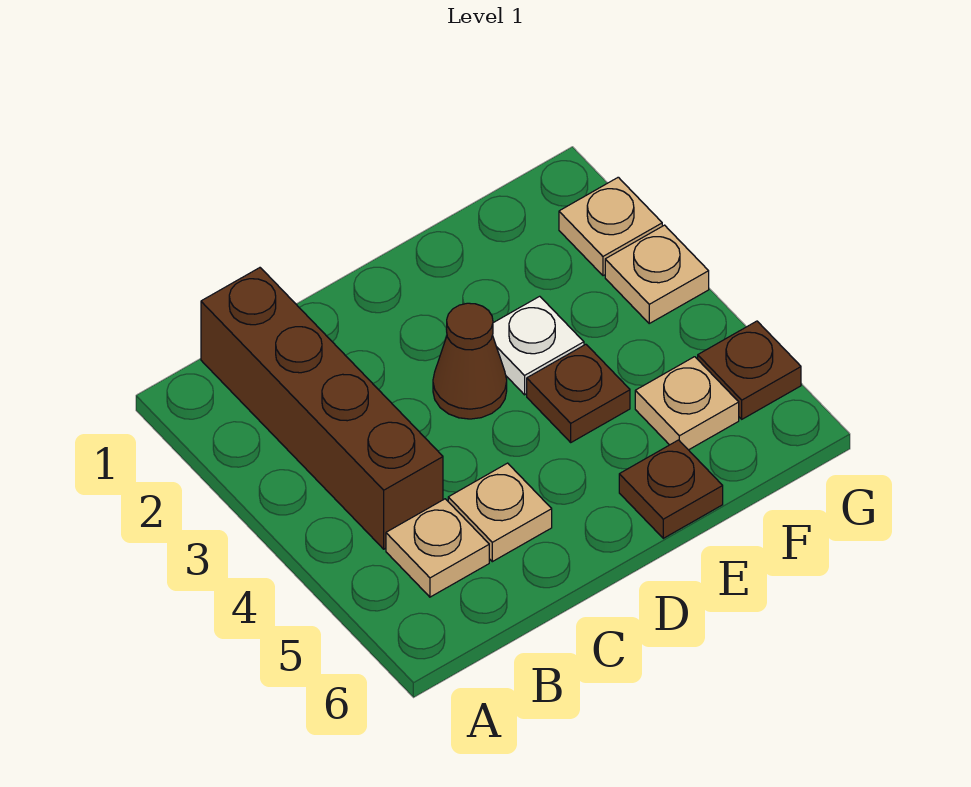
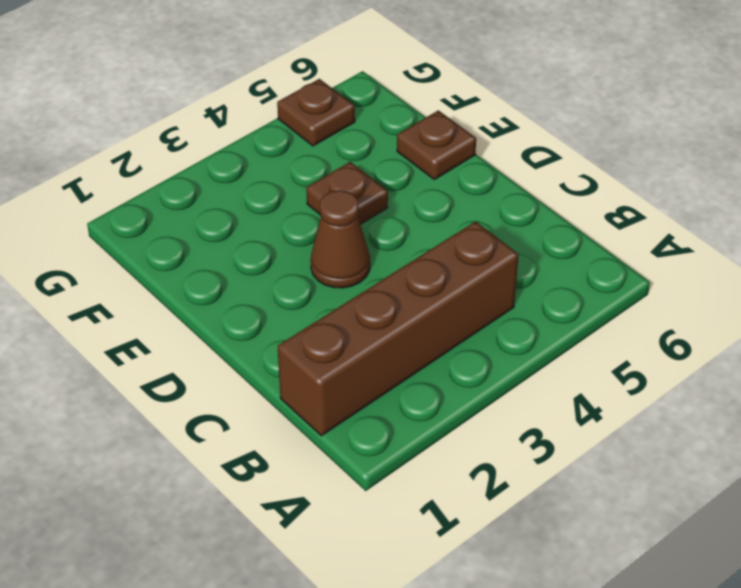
none -> tan plate B5 level 1
none -> tan plate C5 level 1

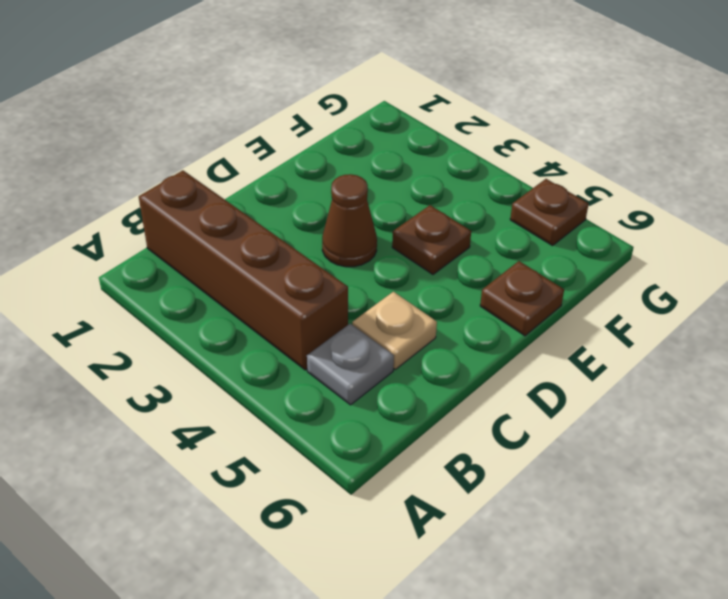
grey plate B5 level 1 -> tan plate B5 level 1
none -> white plate E3 level 1
none -> tan plate F5 level 1

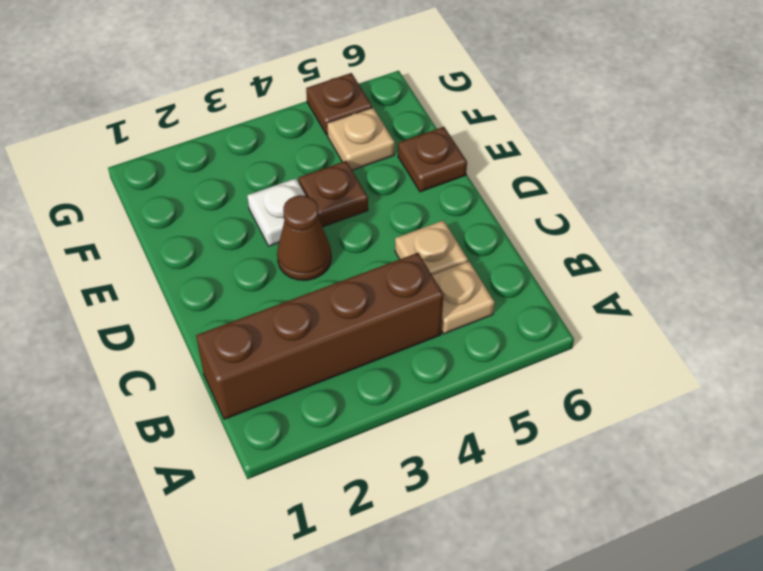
none -> tan plate G2 level 1
none -> tan plate G3 level 1

